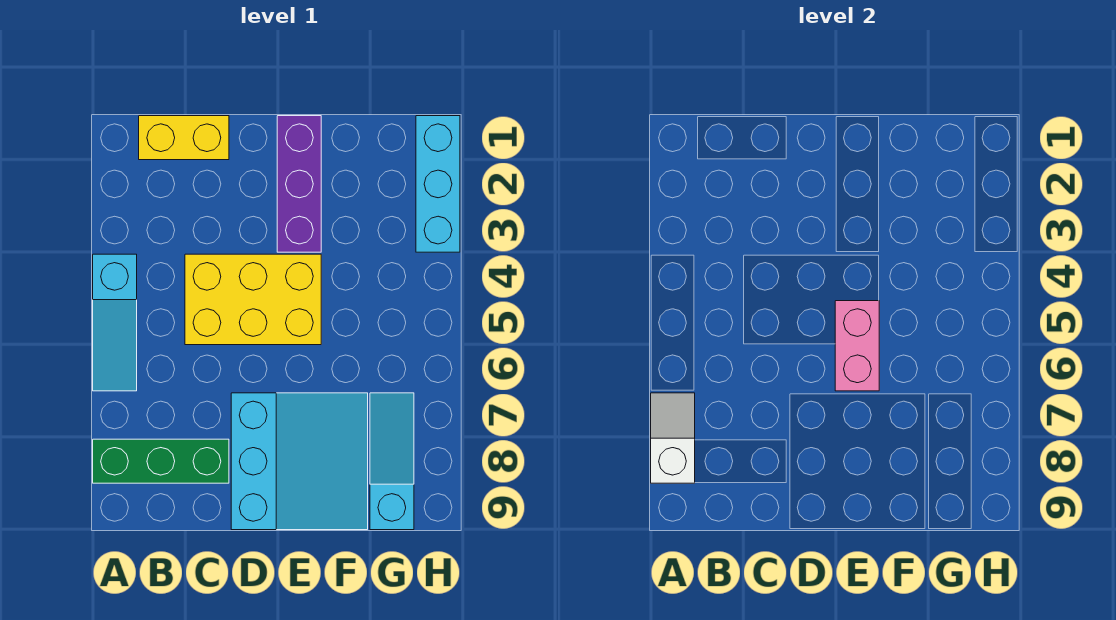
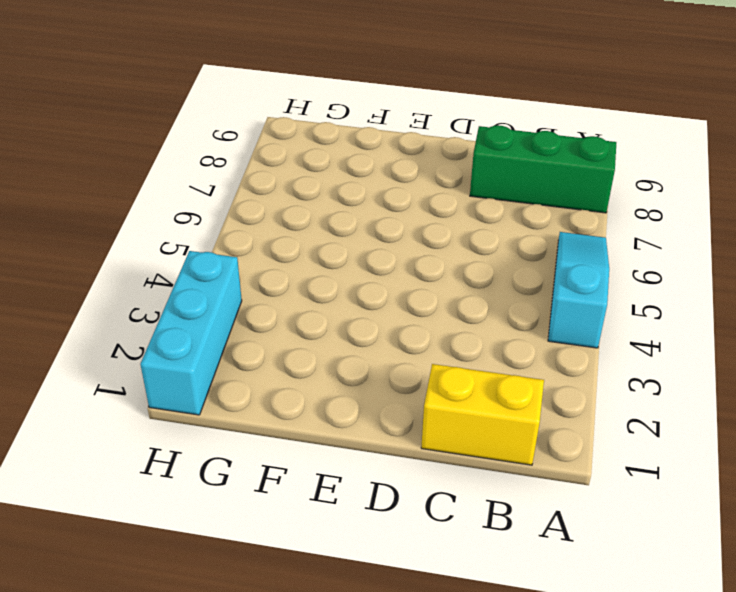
none -> yellow brick C4:E5 level 1
none -> cyan slope D7:F9 level 1 top D

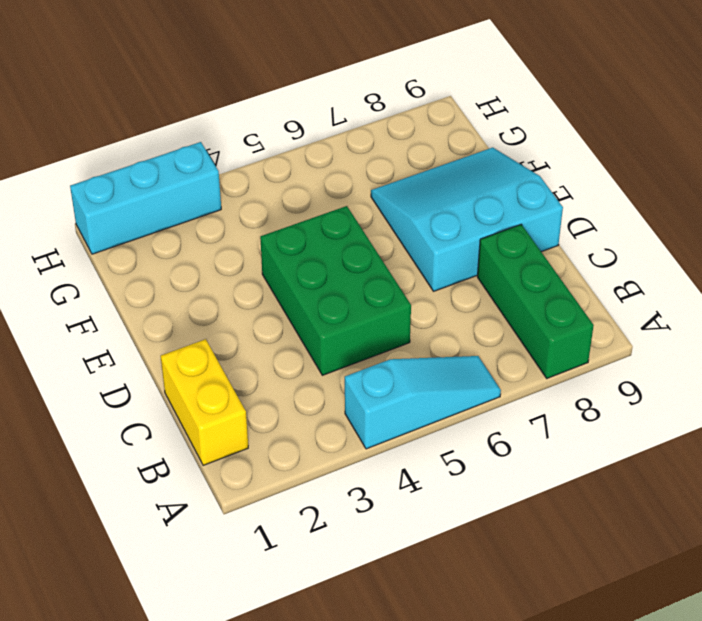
green brick C4:E5 level 1 -> yellow brick C4:E5 level 1
none -> purple brick E1:E3 level 1
none -> cyan slope G7:G9 level 1 top 9

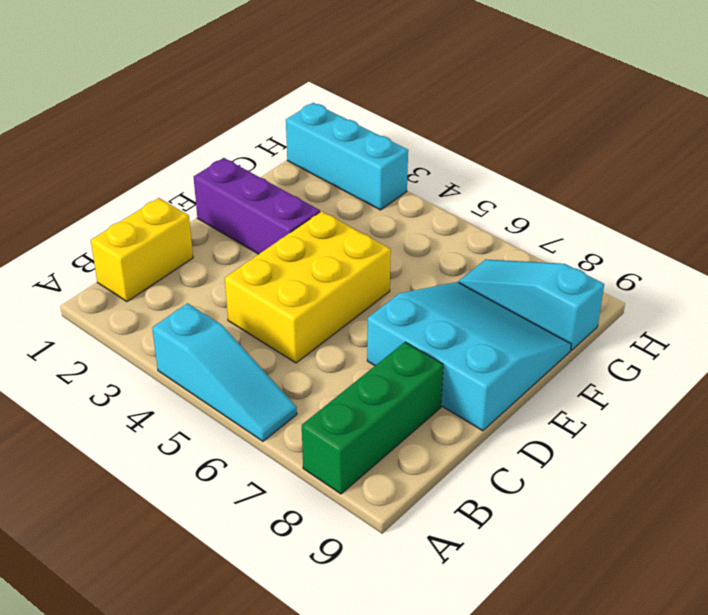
none -> white slope A7:A8 level 2 top 8
none -> pink brick E5:E6 level 2

